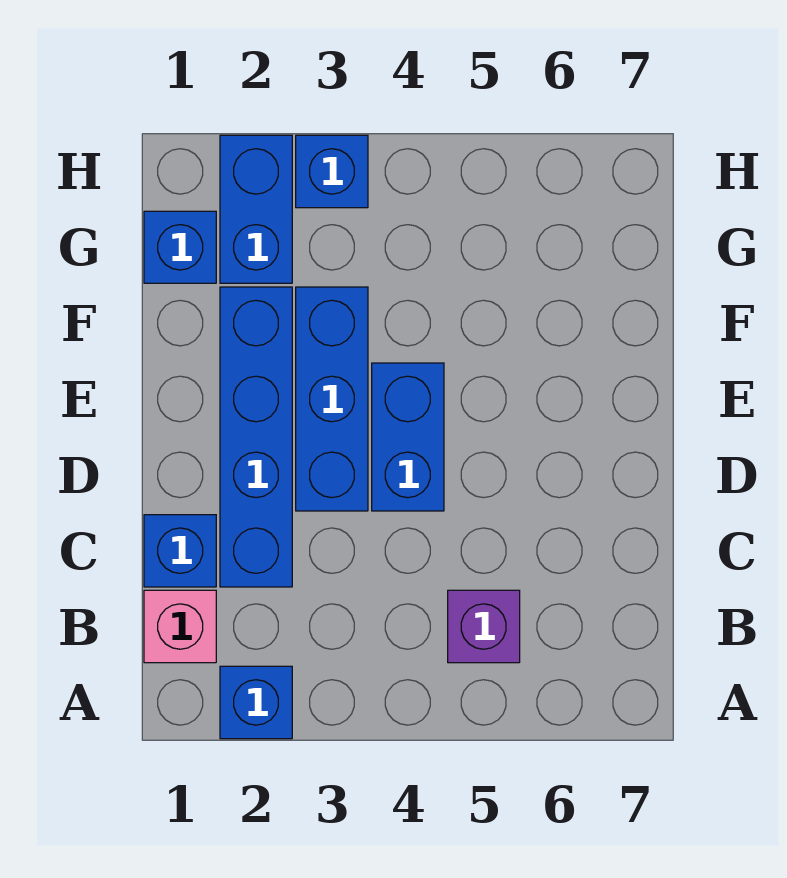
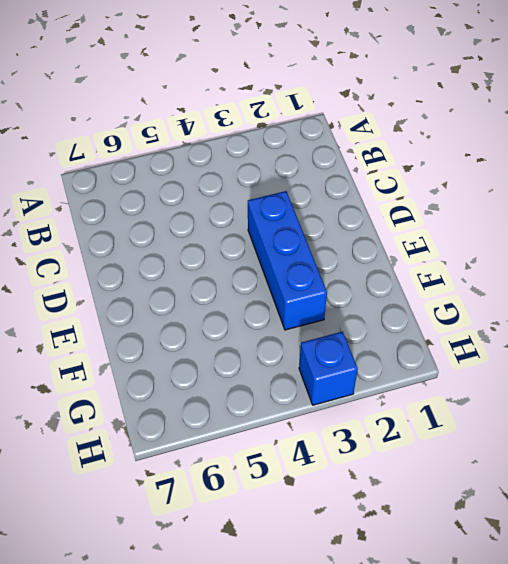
none -> blue brick A2 level 1
none -> pink brick B1 level 1

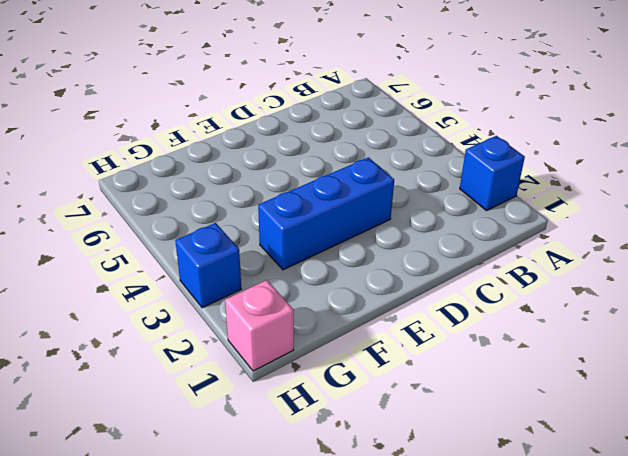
pink brick H1 level 1 -> pink brick B1 level 1
none -> purple brick B5 level 1
none -> blue brick C1 level 1

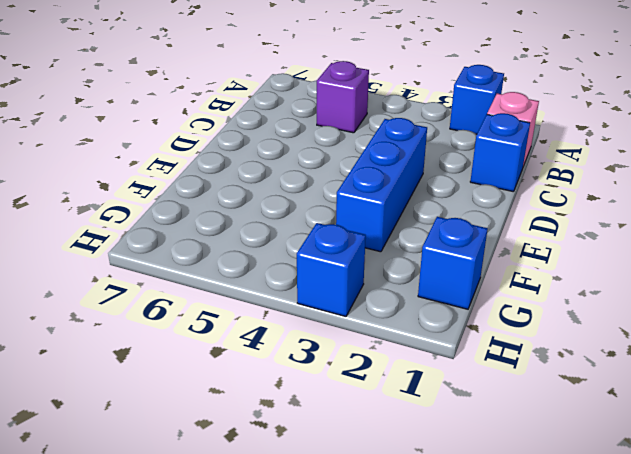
none -> blue brick C2:F2 level 1
none -> blue brick D4:E4 level 1

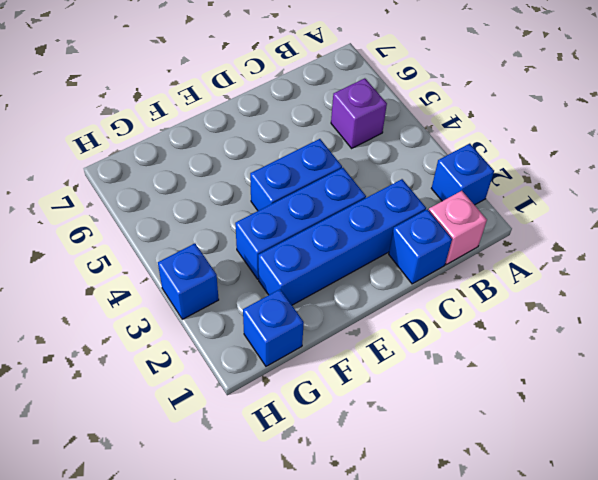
none -> blue brick G2:H2 level 1

